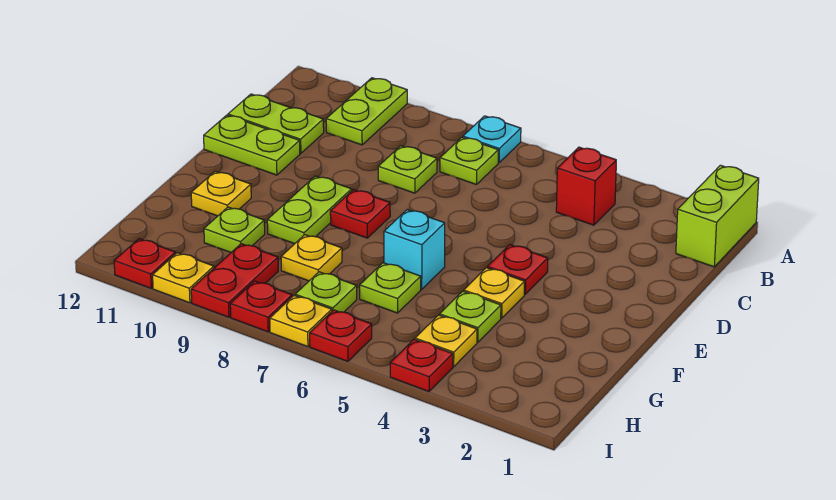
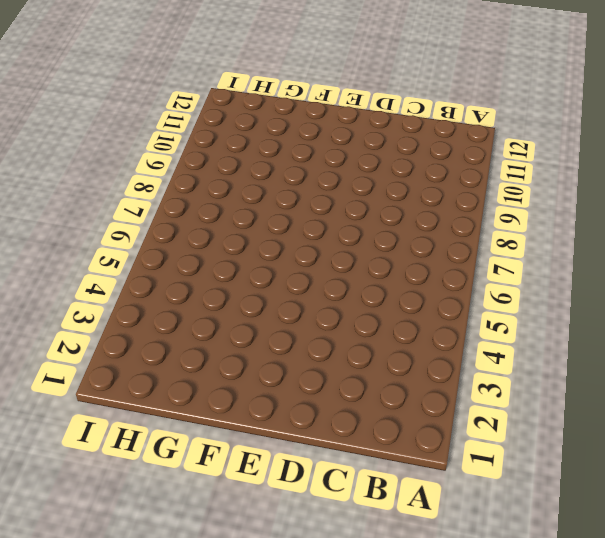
none -> lime brick A1:B1 level 1
none -> cyan plate A7 level 1
none -> lime plate A10:B10 level 1

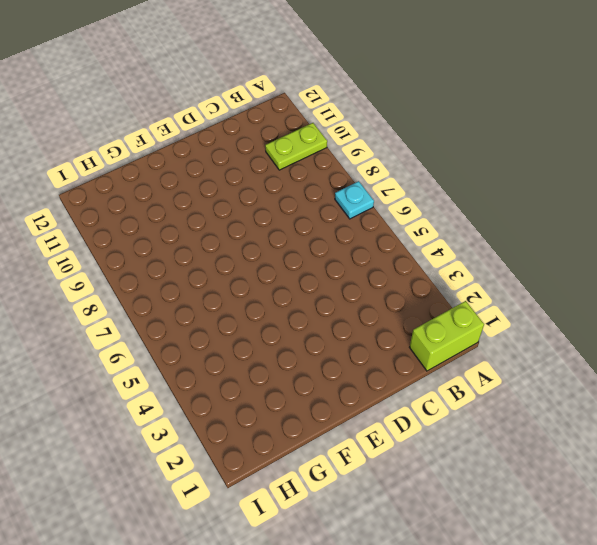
none -> red brick B4 level 1
none -> lime plate B7 level 1
none -> lime plate C8 level 1

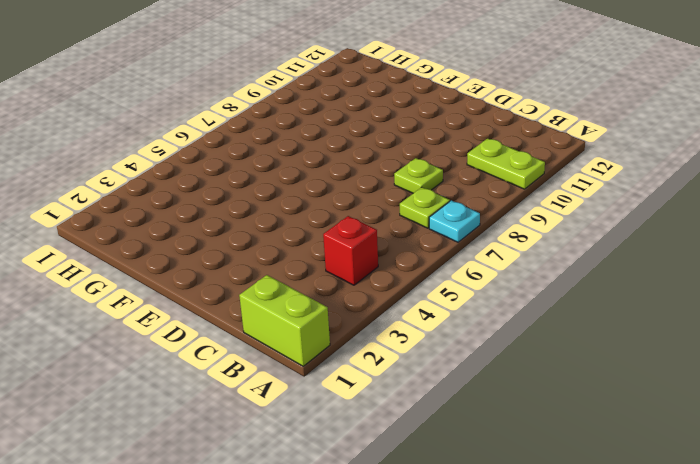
none -> lime plate C11:C12 level 1
none -> lime plate D11:D12 level 1
none -> red plate E4 level 1

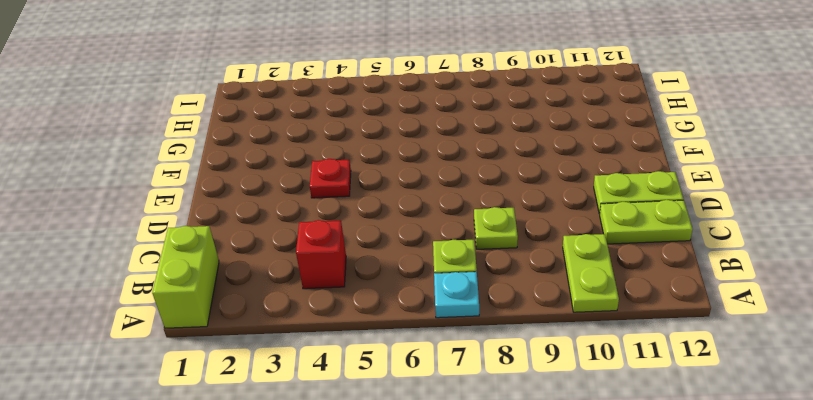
none -> red plate E8 level 1
none -> lime plate E9:F9 level 1
none -> yellow plate F4 level 1

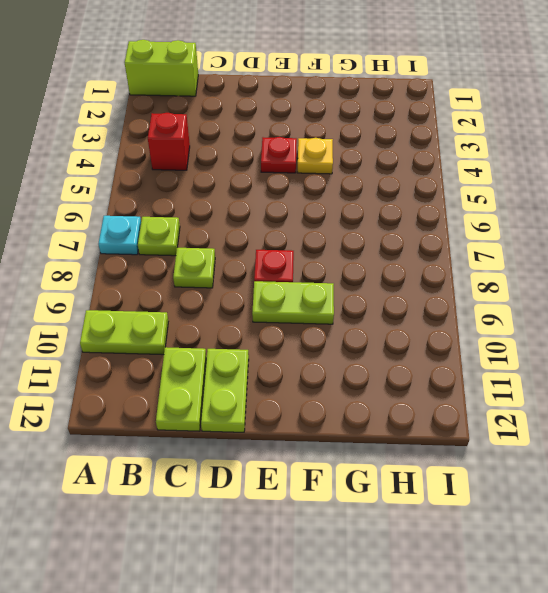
none -> cyan brick F6 level 1
none -> yellow plate F11 level 1
none -> lime plate G4 level 1

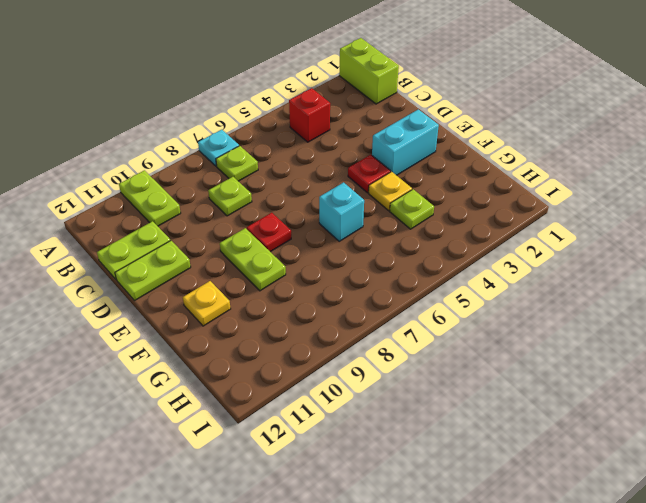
cyan brick E2:E3 level 1 -> none
none -> lime plate G6 level 1
none -> yellow plate G8 level 1
none -> lime plate G10 level 1

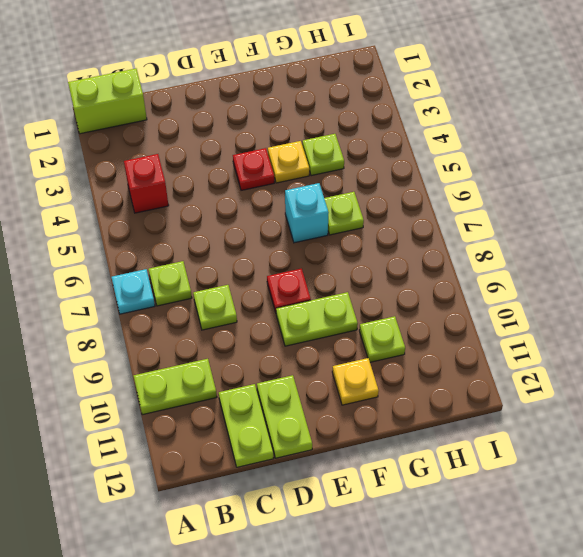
none -> yellow plate G8 level 1
none -> yellow plate H4 level 1
none -> lime plate H7 level 1

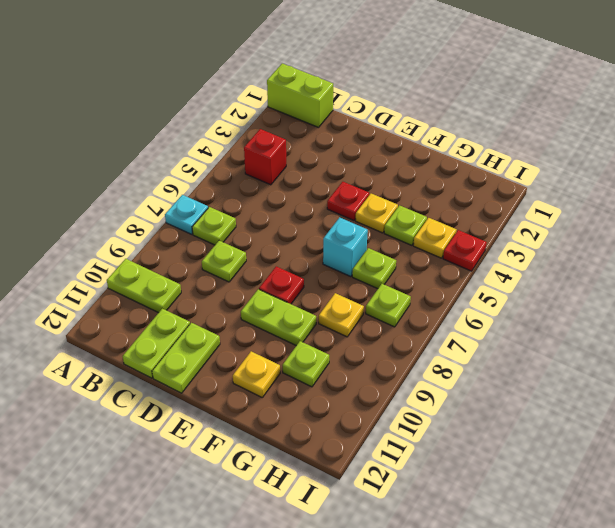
none -> red plate H9:I9 level 1
none -> red plate I6 level 1
none -> yellow plate I7 level 1

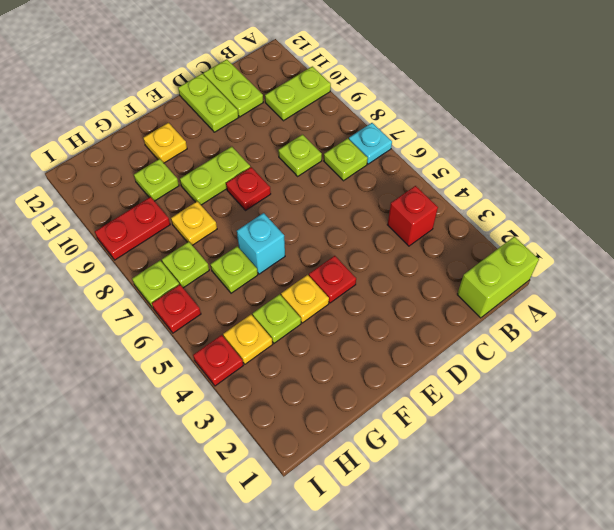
lime plate I7 level 1 -> yellow plate I7 level 1
none -> red plate I8 level 1
none -> yellow plate I10 level 1
none -> red plate I11 level 1

